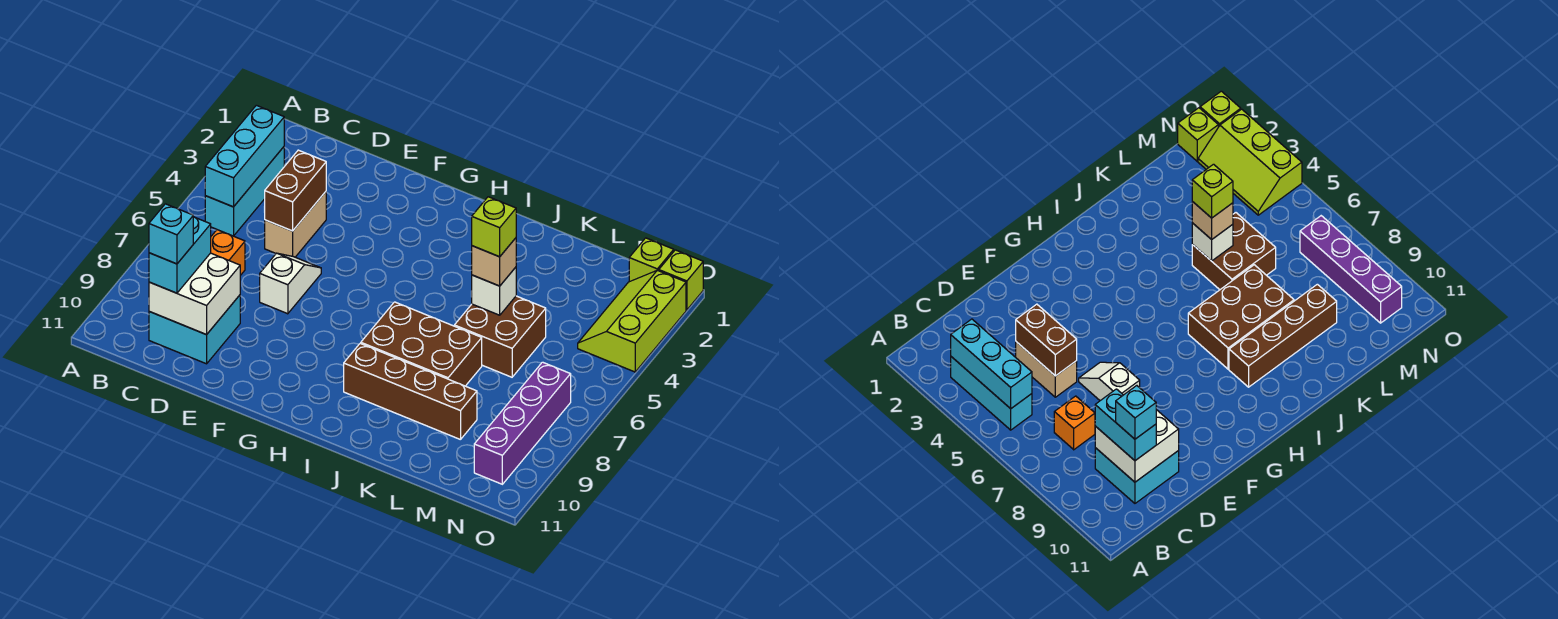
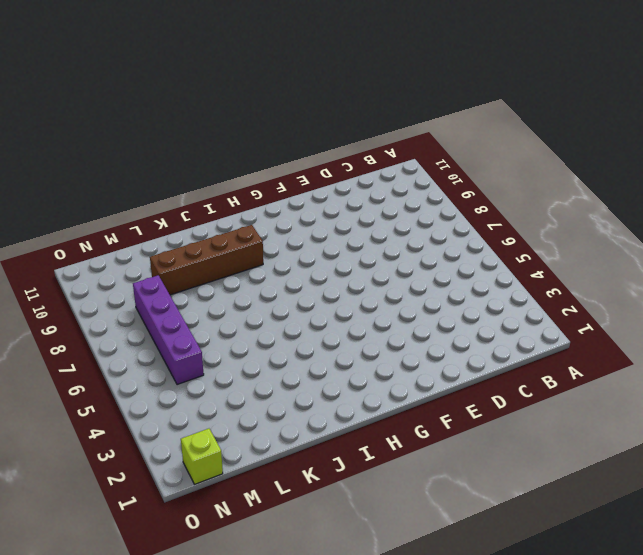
purple brick M5:M8 level 1 -> purple brick N7:N10 level 1
none -> cyan brick B3:B5 level 1
none -> orange brick C7 level 1
none -> cyan brick C9:D10 level 1

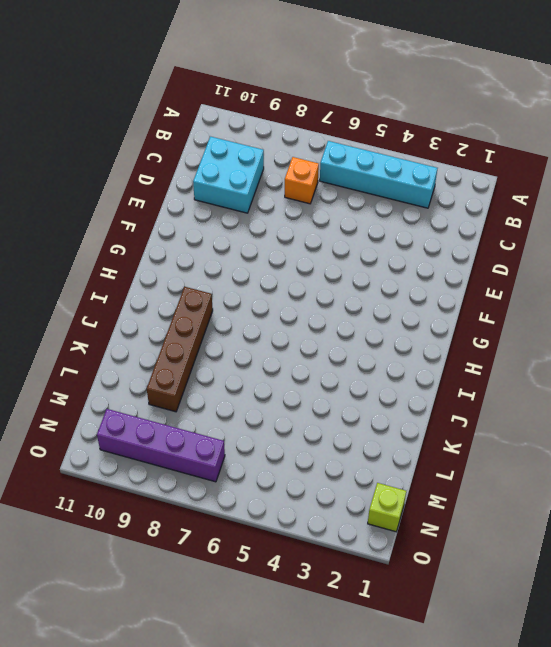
cyan brick B3:B6 level 1 -> cyan brick B3:B5 level 1
none -> tan brick D4:D5 level 1
none -> white slope E6:E7 level 1 top 7
none -> brown brick I7:K8 level 1

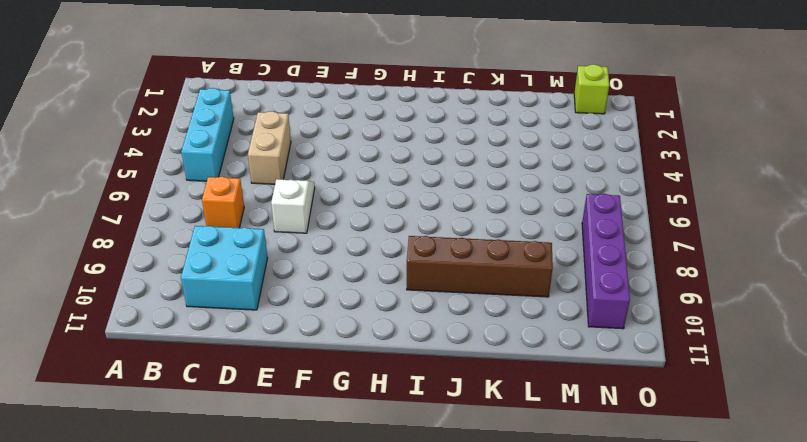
none -> brown brick I7:K8 level 1
none -> brown brick K5:L6 level 1
none -> lime slope N2:O4 level 1 top O

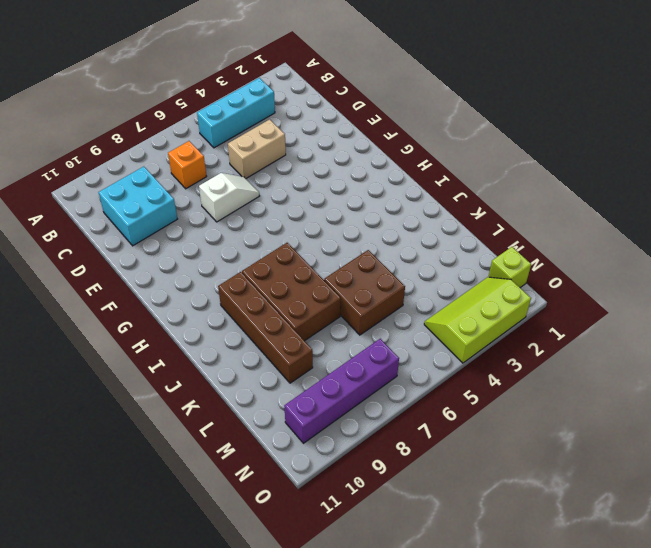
none -> lime brick O1 level 1
none -> cyan brick B3:B5 level 2
none -> white brick C9:D10 level 2

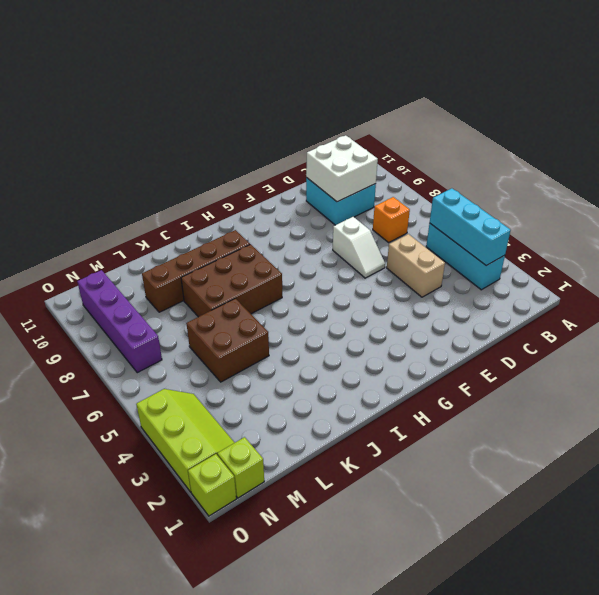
none -> brown brick D4:D5 level 2
none -> white brick K5 level 2
none -> cyan brick C9:C10 level 3

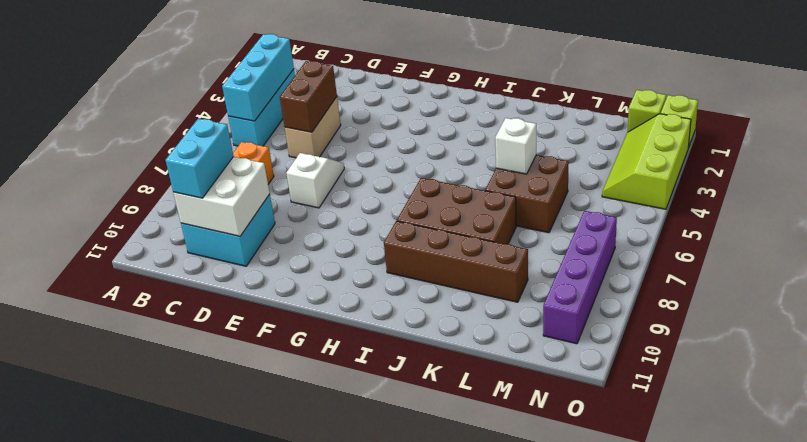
none -> tan brick K5 level 3
none -> cyan brick C10 level 4
none -> lime brick K5 level 4

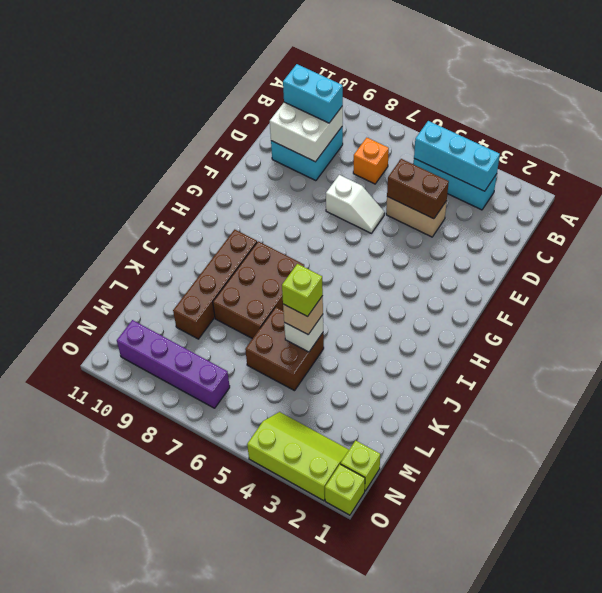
none -> cyan brick C10 level 4

